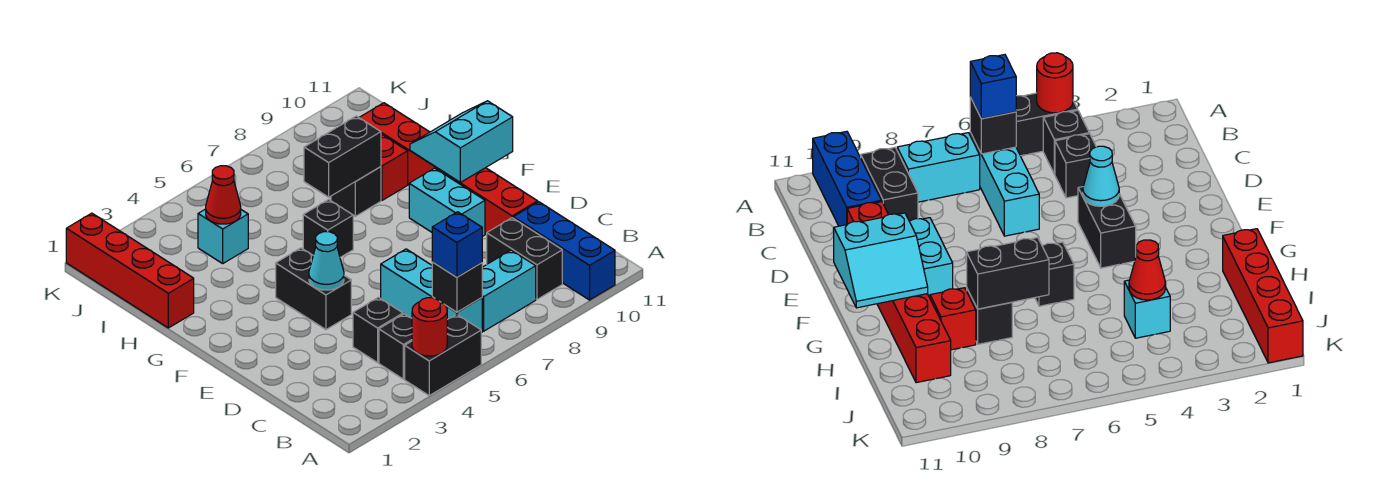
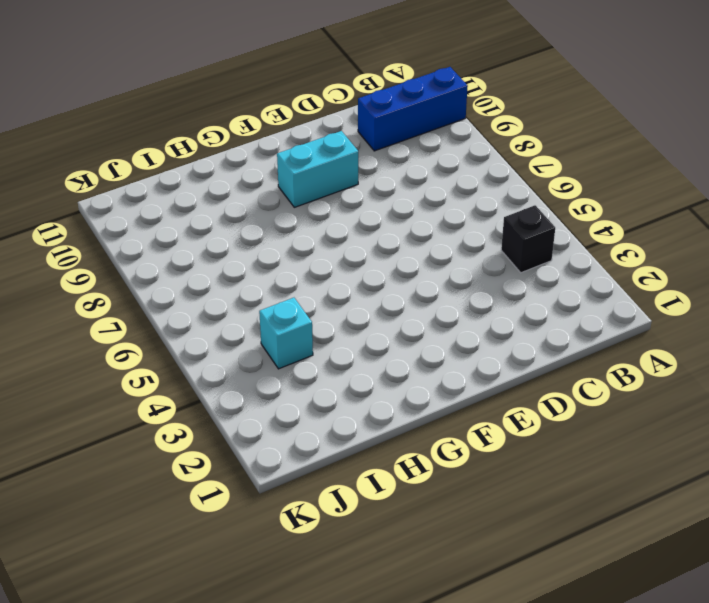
none -> black brick A4:A5 level 1
none -> cyan brick B6:D6 level 1
none -> cyan brick B7:B8 level 1

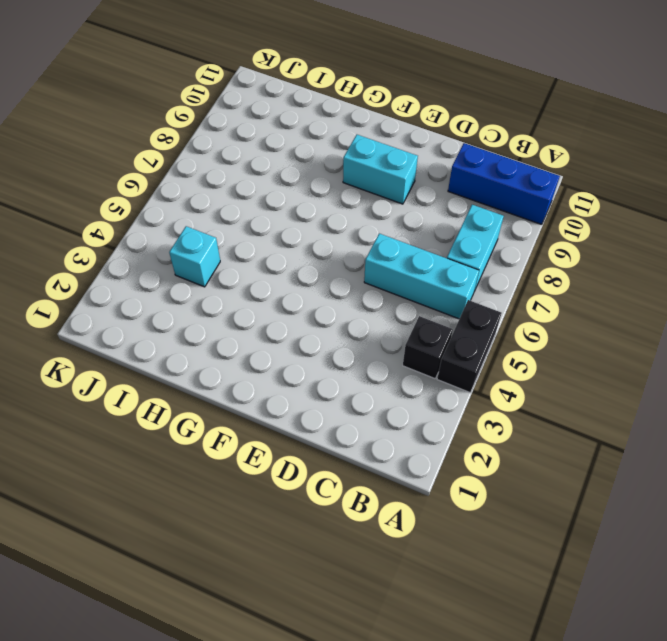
none -> black brick B9:C9 level 1
none -> black brick C4 level 1
none -> red brick D10:I10 level 1

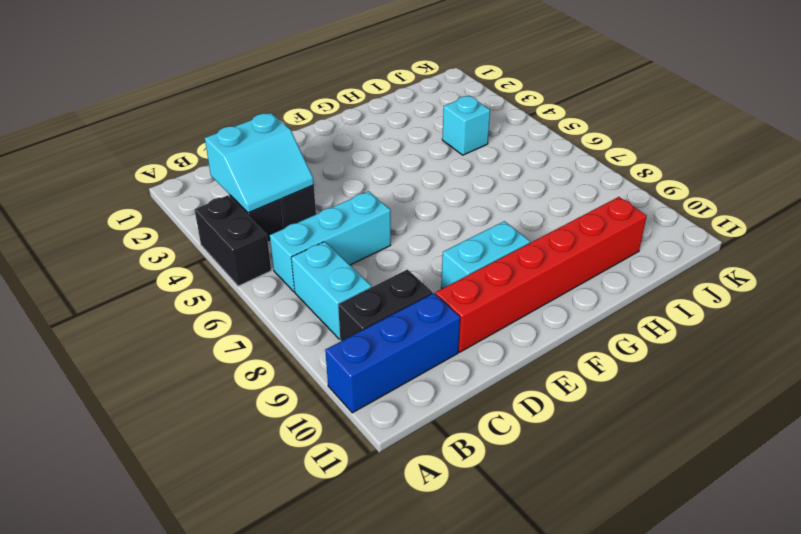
cyan slope B3:C4 level 2 top 3 -> cyan slope F10:G11 level 2 top F
none -> black brick E4:F4 level 1
none -> black brick G6 level 1
none -> red brick H1:K1 level 1

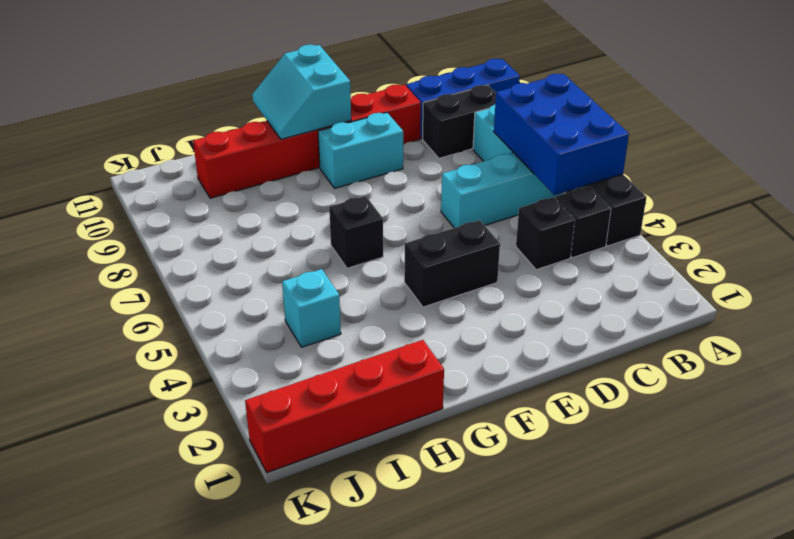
blue brick A5:B7 level 2 -> black brick B6 level 2
none -> black brick H8 level 1
none -> red brick H9 level 1
none -> red round brick A4 level 2

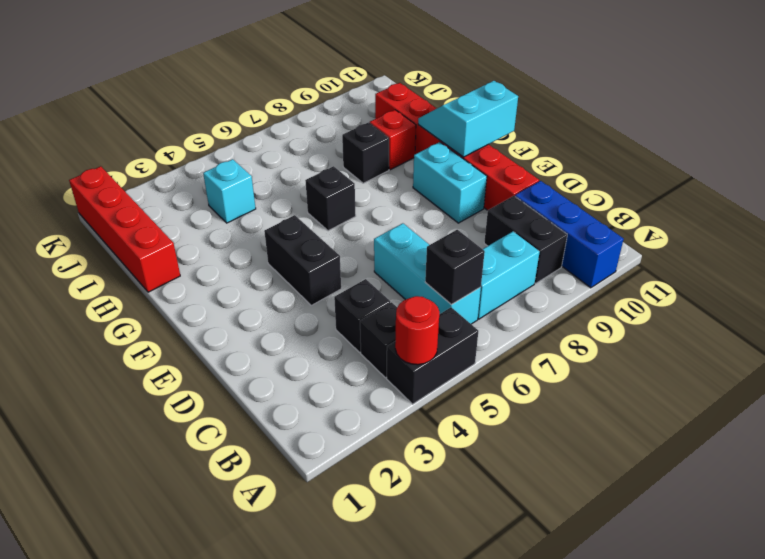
none -> cyan cone E4 level 2
none -> black brick H7:H8 level 2
none -> red cone I4 level 2

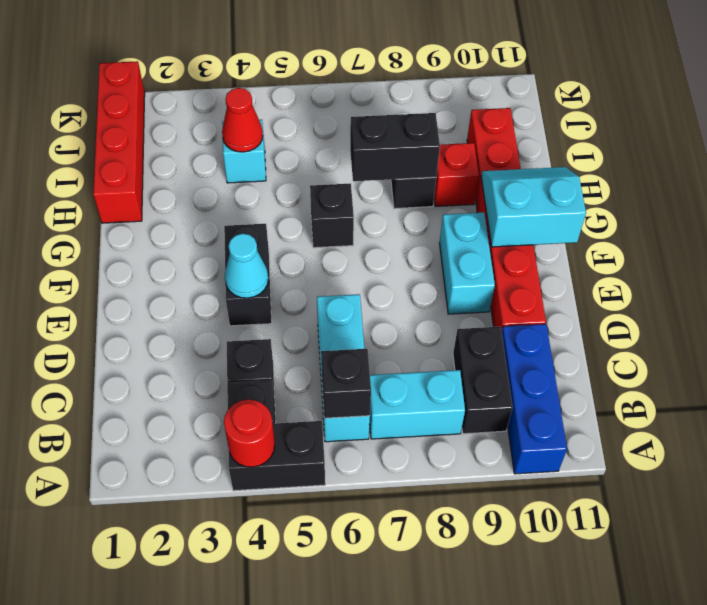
none -> blue brick B6 level 3

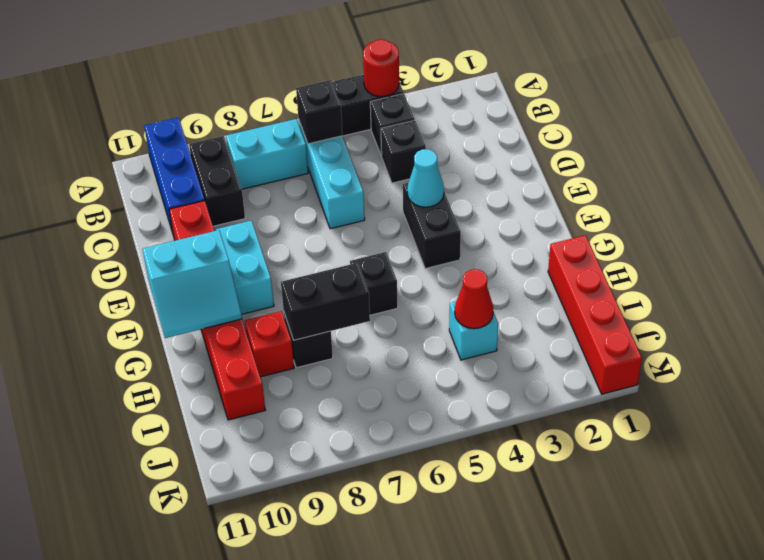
none -> blue brick B6 level 3

